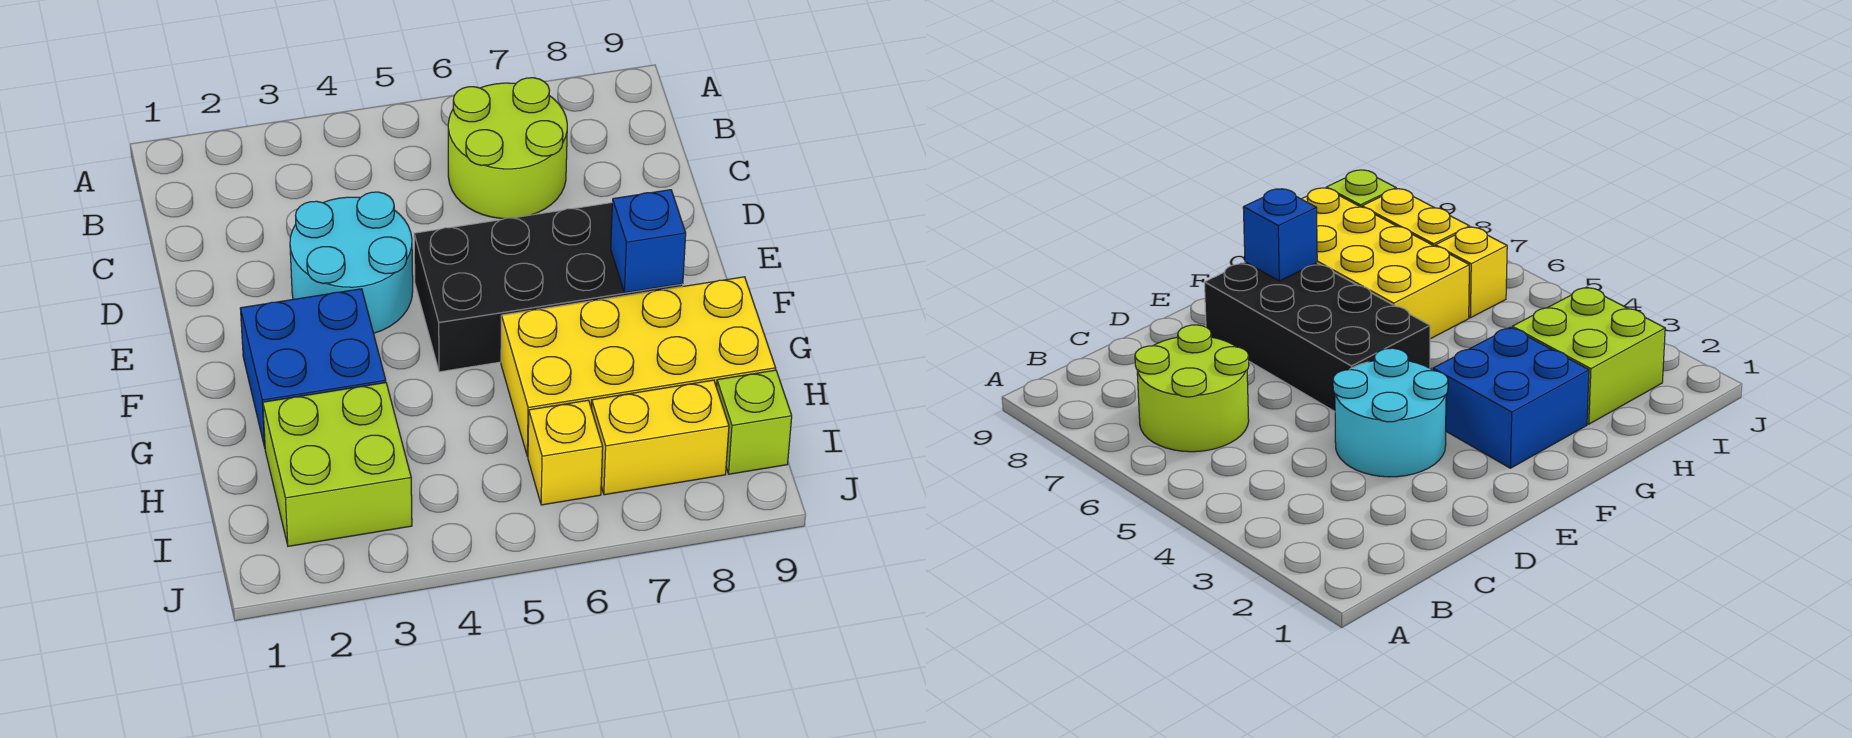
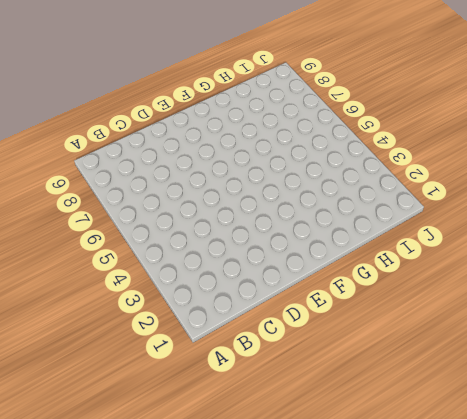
none -> lime round brick B6:C7 level 1
none -> cyan round brick D3:E4 level 1

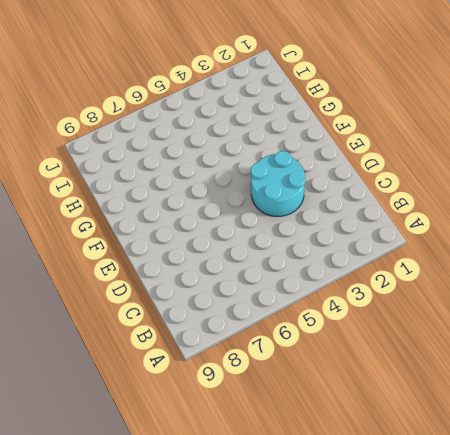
none -> lime round brick B6:C7 level 1
none -> black brick E5:F8 level 1

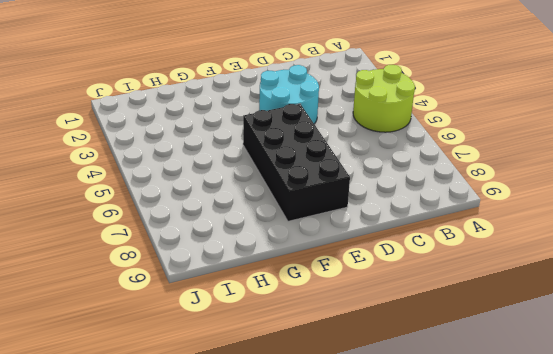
lime round brick A4:B5 level 1 -> lime round brick B6:C7 level 1
none -> blue brick F2:G3 level 1
none -> yellow brick G6:H9 level 1

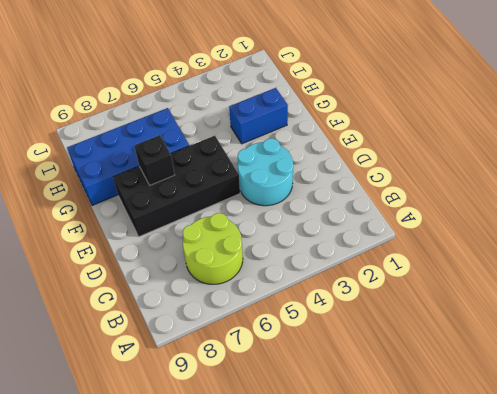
black brick F7 level 2 -> none
blue brick G2:G3 level 1 -> blue brick F2:G3 level 1
blue brick G6:H9 level 1 -> yellow brick G6:H9 level 1
none -> lime brick H2:I3 level 1
none -> yellow brick I6 level 1

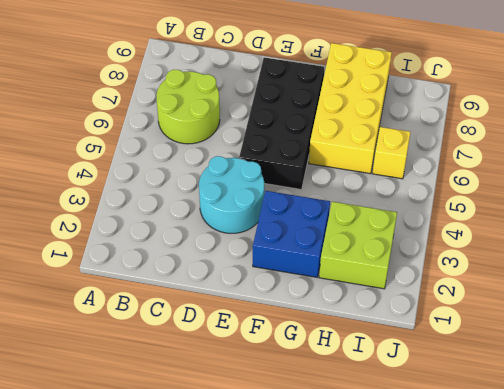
none -> yellow brick I7:I8 level 1
none -> lime brick I9 level 1

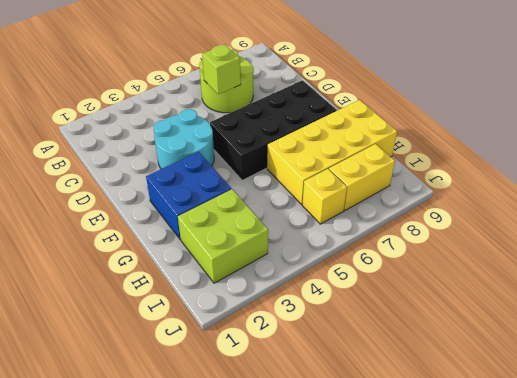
lime brick C6 level 2 -> lime brick I9 level 1
none -> blue brick F8 level 2

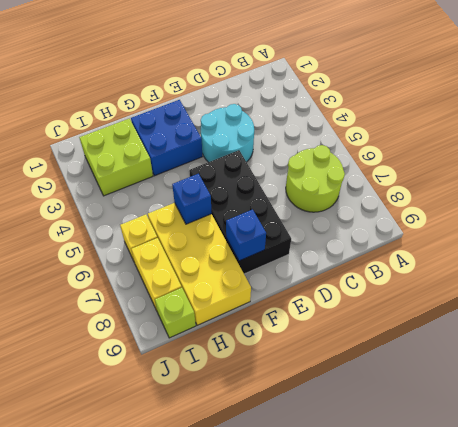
blue brick G6 level 2 -> none

